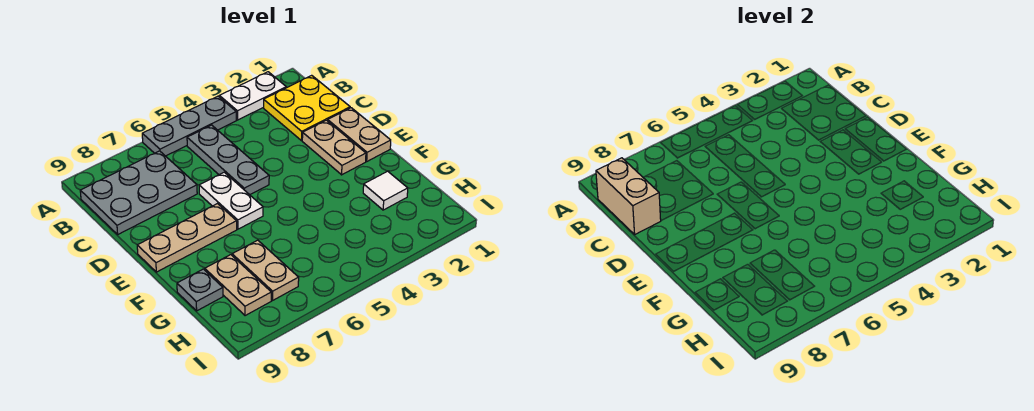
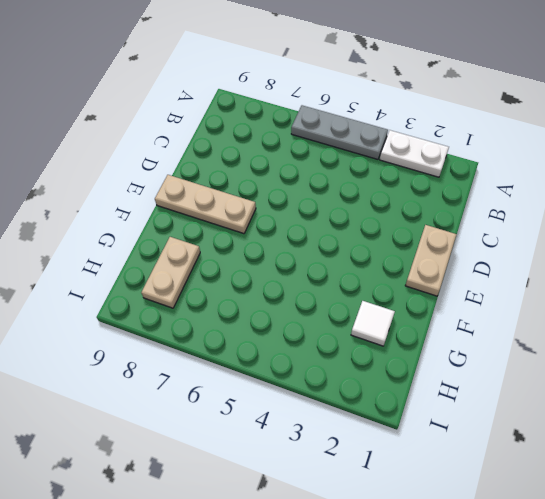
none -> yellow plate B1:C2 level 1
none -> grey plate B5:D5 level 1
none -> grey plate B7:C9 level 1

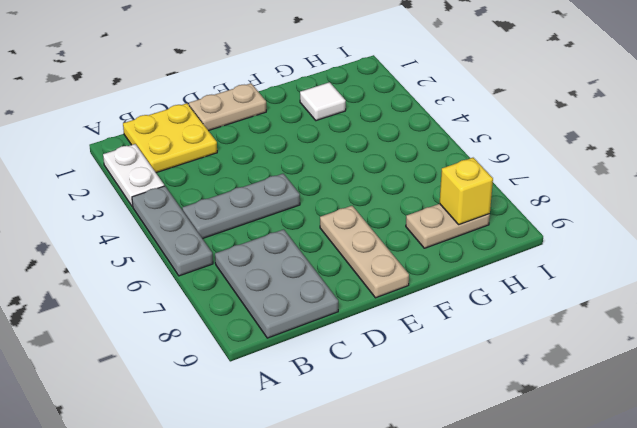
yellow brick H8 level 2 -> none
none -> tan plate D2:E2 level 1
none -> white plate D6:E6 level 1
none -> tan plate G7:H7 level 1

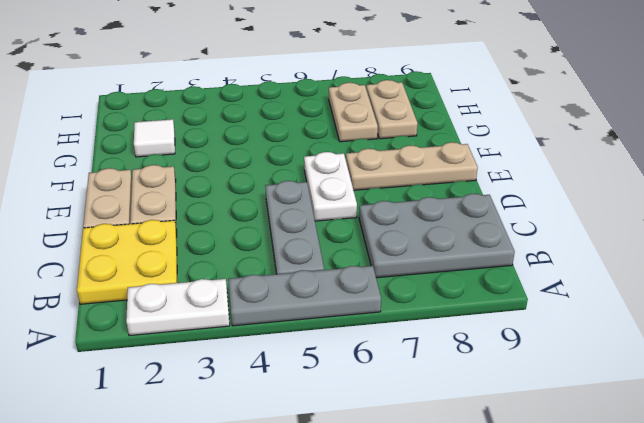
none -> grey plate G9 level 1
none -> tan brick B9:C9 level 2

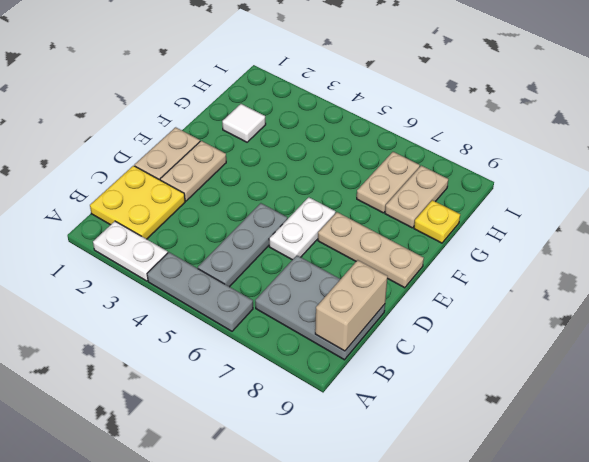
yellow plate G9 level 1 -> grey plate G9 level 1

